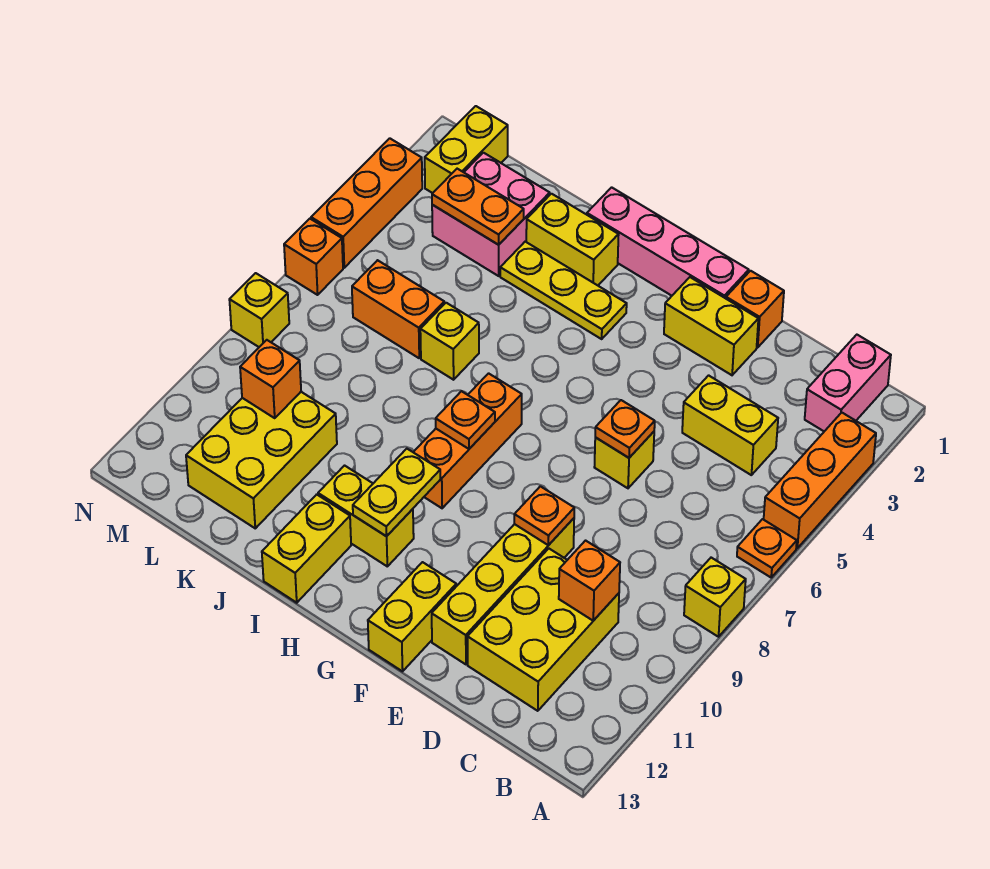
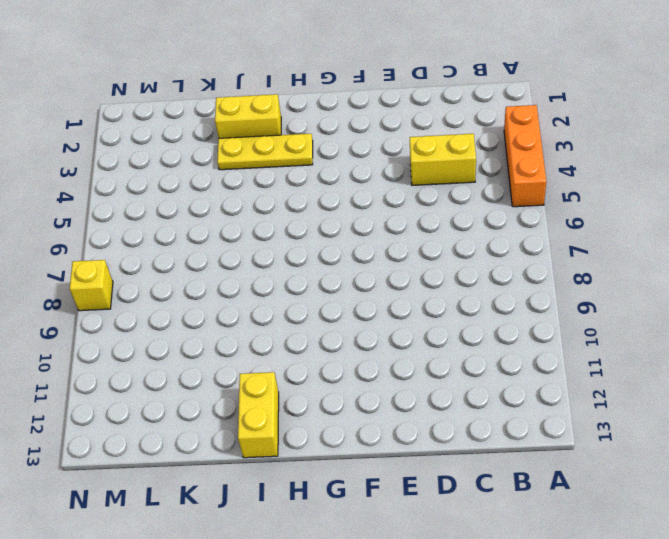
none -> orange plate A6 level 1
none -> yellow brick A8 level 1
none -> pink brick B1:B2 level 1
none -> yellow brick C10:D12 level 1

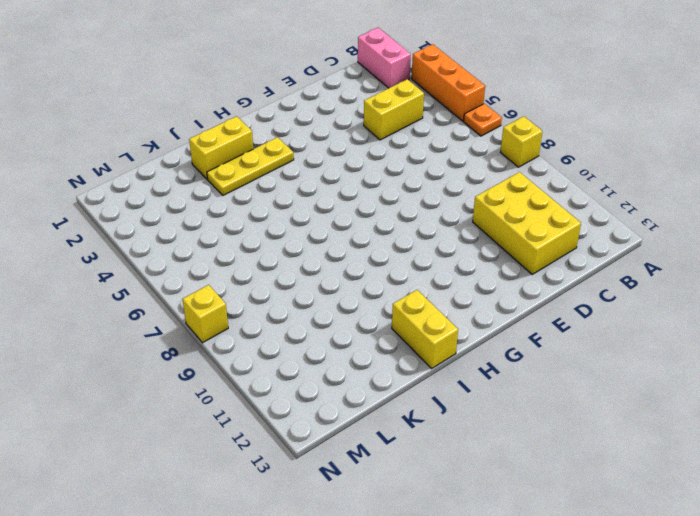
none -> orange brick E1 level 1
none -> yellow brick E2:F2 level 1
none -> yellow brick E6 level 1
none -> yellow brick E9:E12 level 1

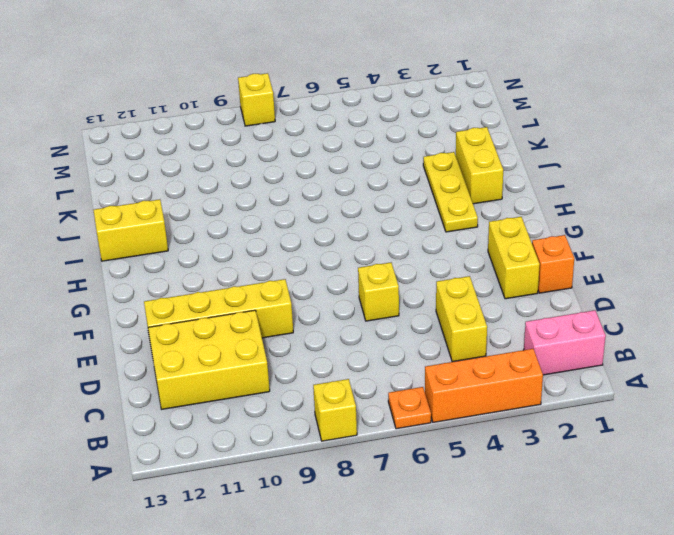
none -> pink brick F1:I1 level 1
none -> yellow brick F12:F13 level 1
none -> orange brick H7:H9 level 1
none -> yellow brick H11:I11 level 1

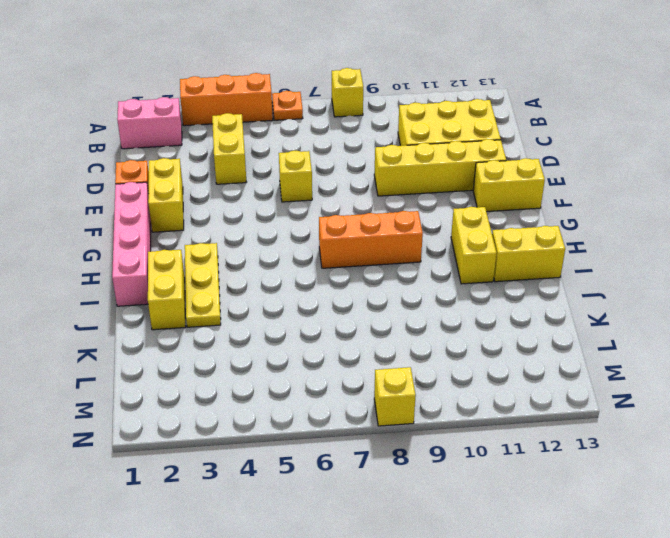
none -> yellow brick J6 level 1
none -> pink brick K2:L3 level 1
none -> orange brick K6:L6 level 1
none -> yellow brick K10:L12 level 1

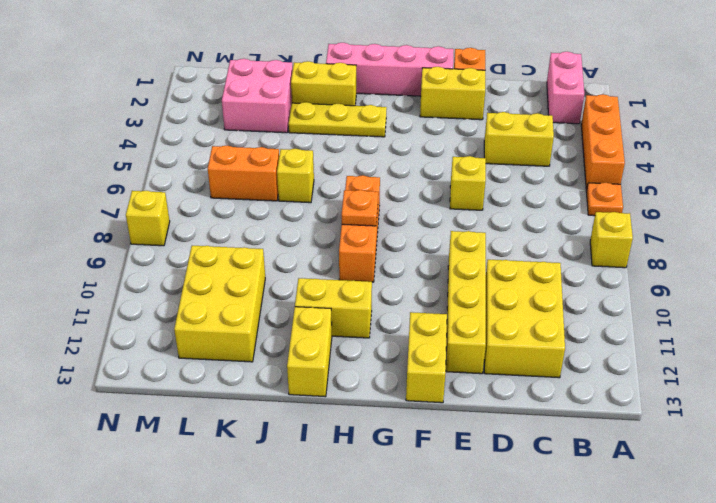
none -> yellow brick M1:M2 level 1
none -> orange brick N3:N5 level 1
none -> orange brick N6 level 1
none -> orange brick C10 level 2

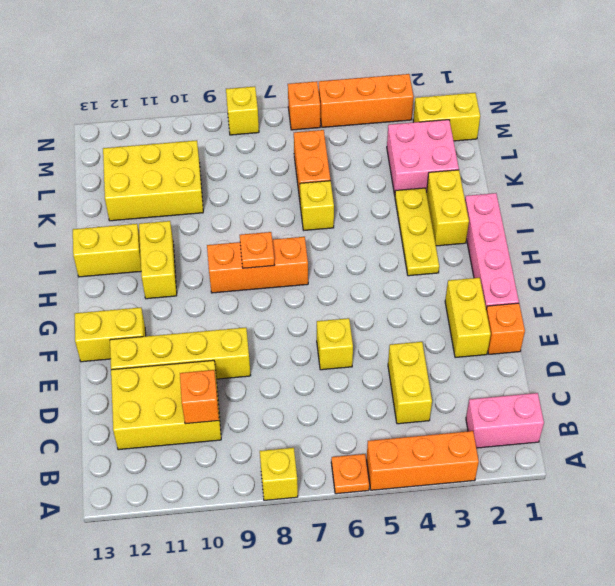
none -> orange plate E6 level 2
none -> orange plate E9 level 2
none -> yellow plate H10:H11 level 2
none -> orange plate K3:L3 level 2

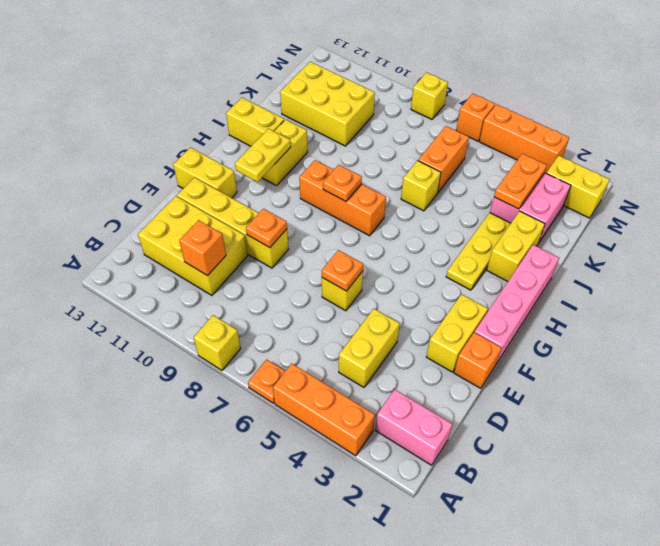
yellow plate G11:H11 level 2 -> yellow plate H10:H11 level 2
none -> orange brick L10 level 2

